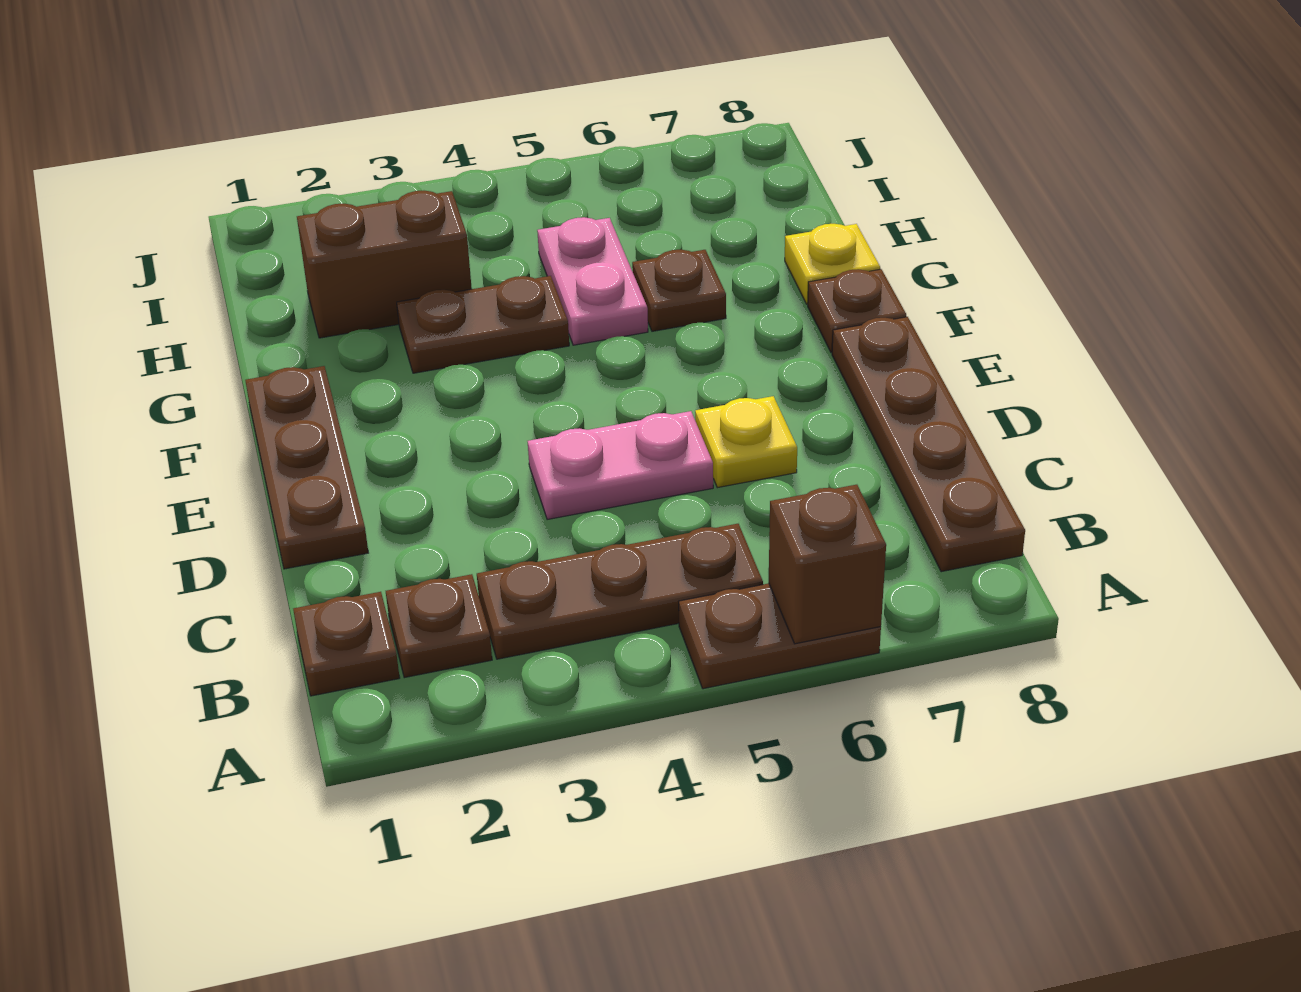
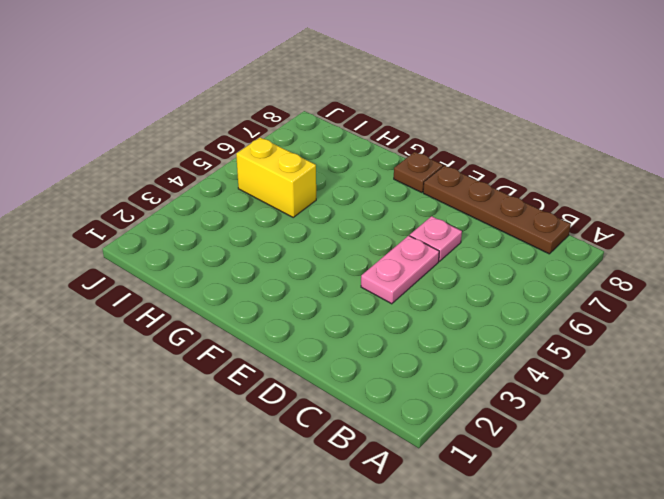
pink plate D6 level 1 -> yellow plate D6 level 1
yellow brick H5:I5 level 1 -> pink plate G5:H5 level 1
none -> brown plate A5:A6 level 1
none -> brown plate B1 level 1
none -> brown plate B2 level 1

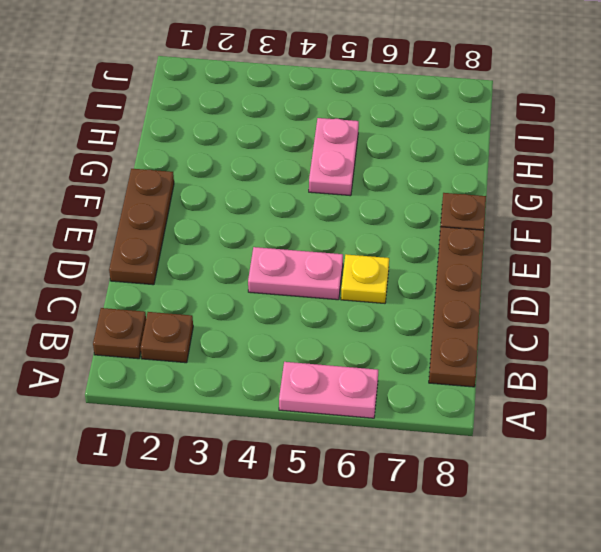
pink plate A5:A6 level 1 -> brown plate A5:A6 level 1
none -> brown plate B3:B5 level 1
none -> brown plate G3:G4 level 1
none -> brown plate G6 level 1

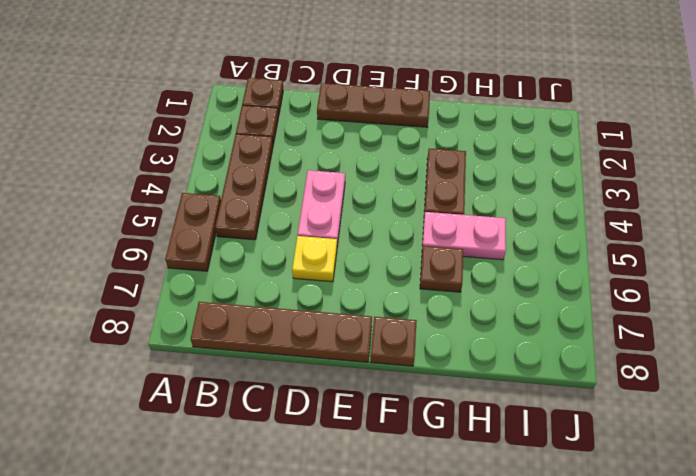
none -> yellow plate G8 level 1
none -> brown brick H2:H3 level 1
none -> brown brick A6 level 2

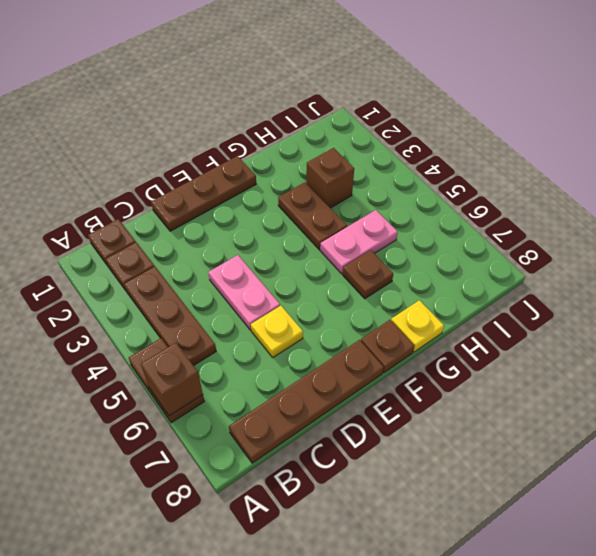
brown brick H3 level 1 -> brown brick H2:H3 level 1

